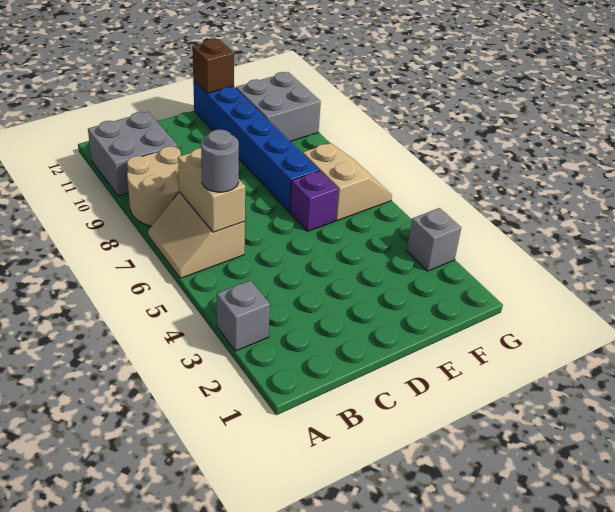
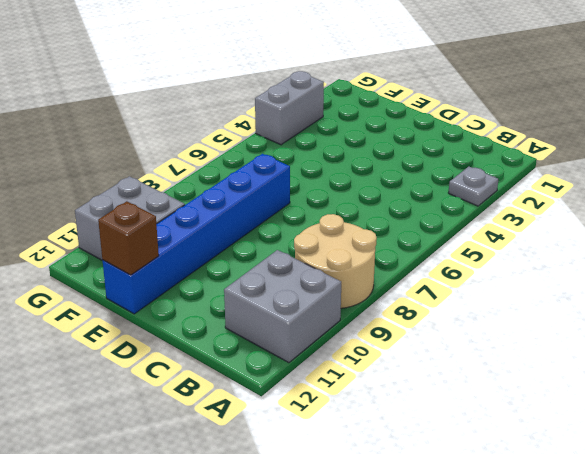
grey plate A3 level 1 -> grey brick A3 level 1
grey brick G3:G4 level 1 -> grey brick G3 level 1
none -> tan slope A6:B7 level 1 top B
none -> purple brick E6 level 1
none -> tan slope F6:G7 level 1 top F

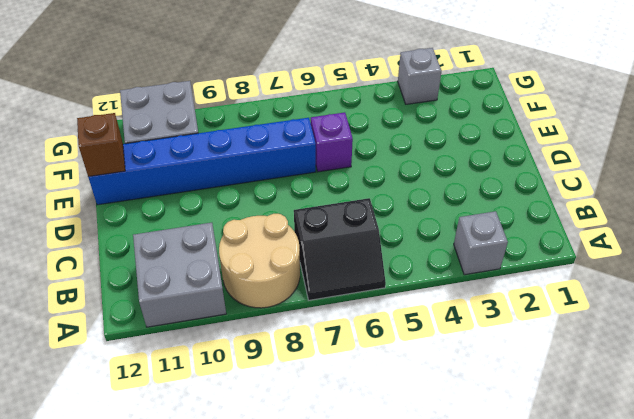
black slope A6:B7 level 1 top B -> tan slope A6:B7 level 1 top B
none -> tan slope F6:G7 level 1 top F
none -> tan brick B6:B7 level 2
none -> grey round brick B6 level 3

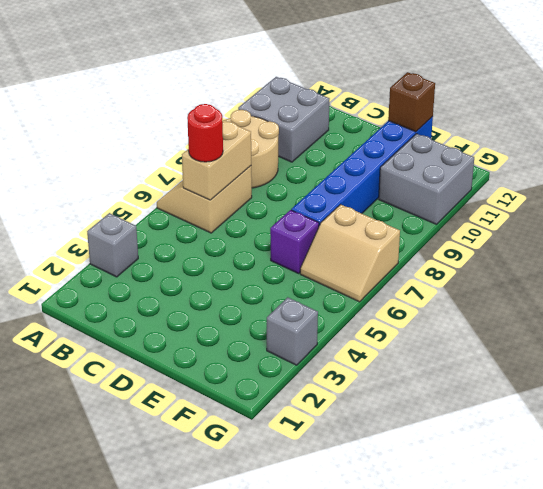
red round brick B6 level 3 -> grey round brick B6 level 3
tan slope F6:G7 level 1 top 7 -> tan slope F6:G7 level 1 top F

